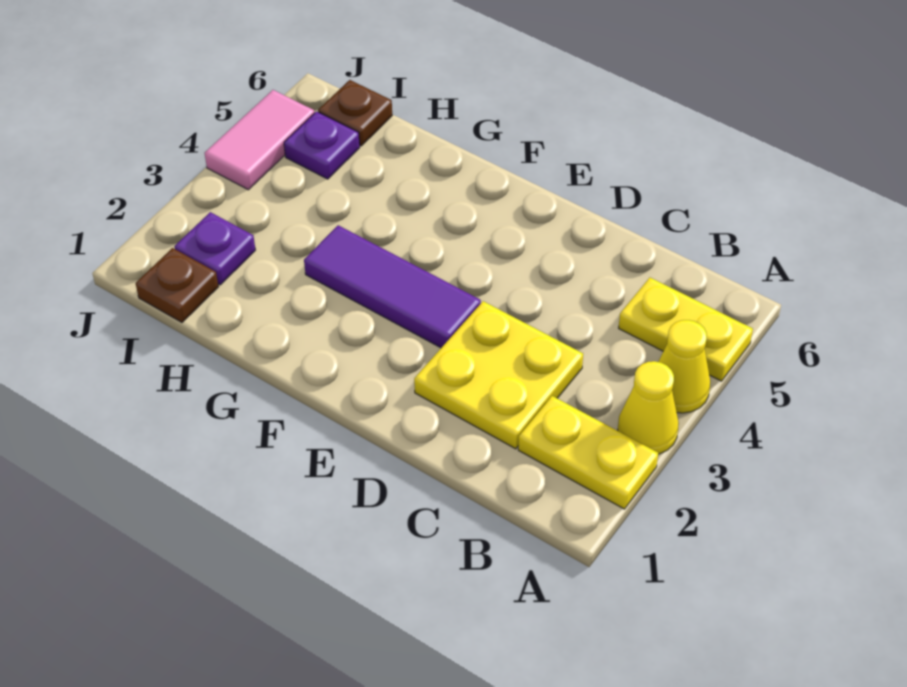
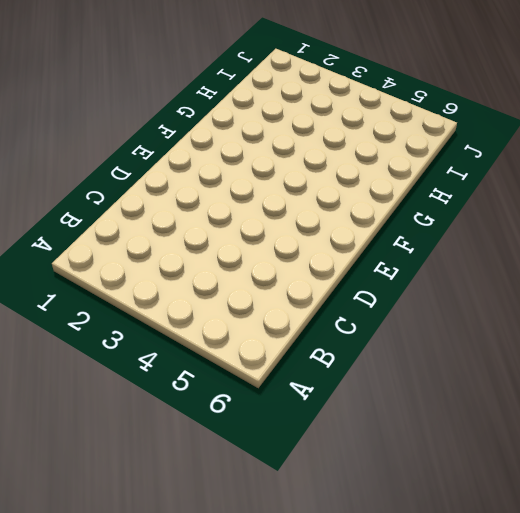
none -> yellow plate A2:B2 level 1
none -> yellow cone A3 level 1

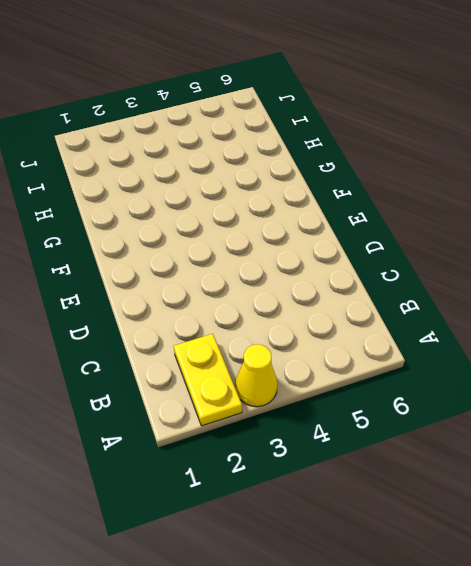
none -> yellow cone A4 level 1
none -> yellow plate A5:B5 level 1

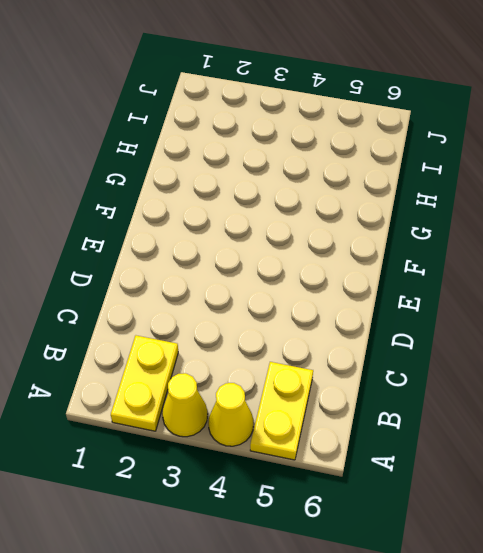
none -> yellow plate C2:D3 level 1
none -> purple tile E3:G3 level 1

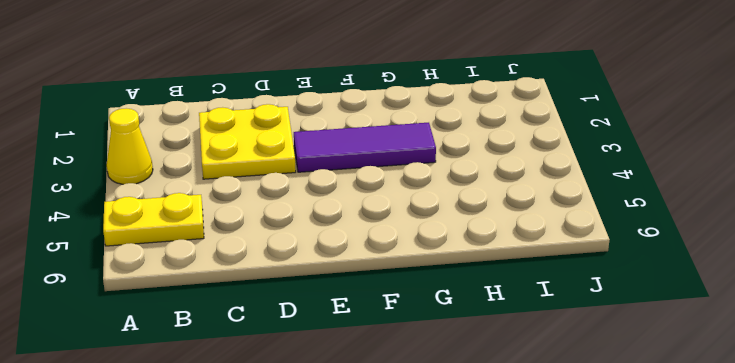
none -> yellow plate A2:B2 level 1
none -> yellow cone A4 level 1

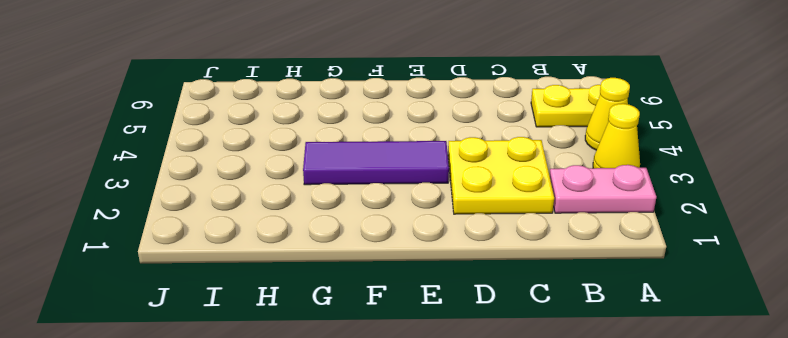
pink plate A2:B2 level 1 -> yellow plate A2:B2 level 1
none -> brown plate I1 level 1
none -> purple plate I2 level 1

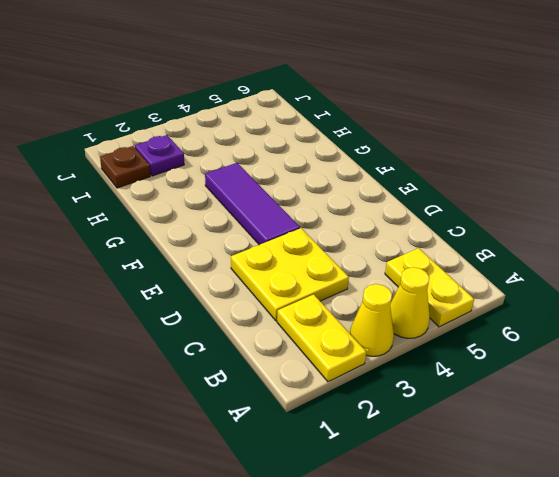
none -> purple plate I5 level 1
none -> brown plate I6 level 1

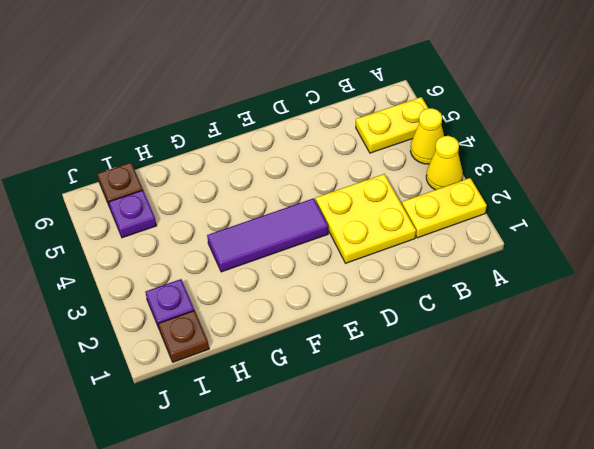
none -> pink tile J4:J5 level 1

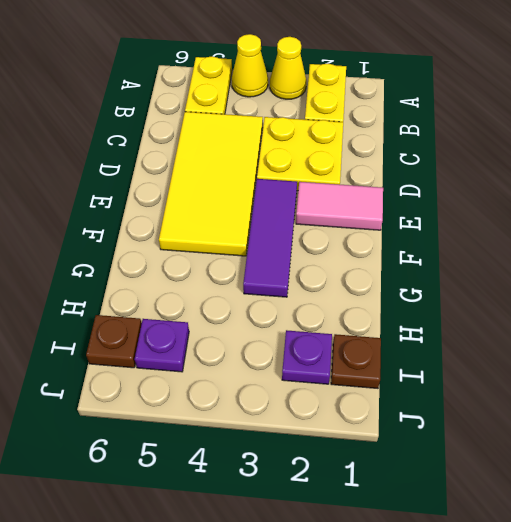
yellow tile C4:F5 level 1 -> none
pink tile E1:E2 level 1 -> pink tile J4:J5 level 1

